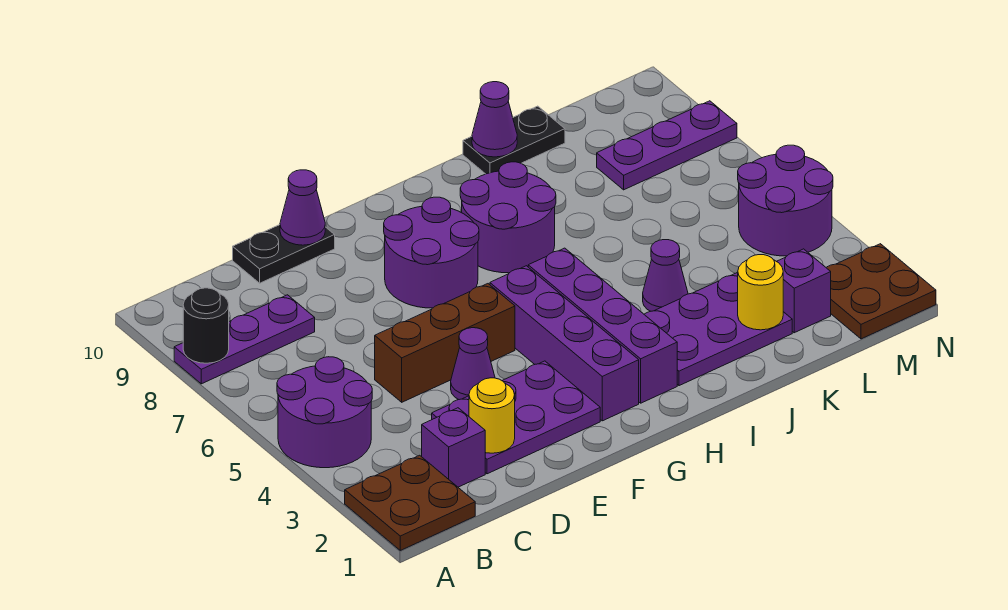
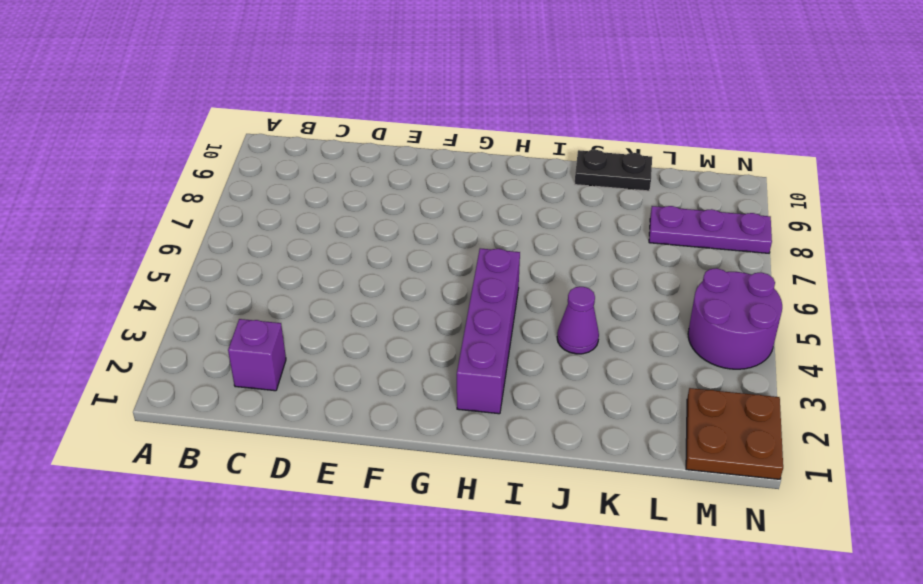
none -> brown plate A1:B2 level 1
none -> purple round brick A4:B5 level 1
none -> purple plate A8:C8 level 1

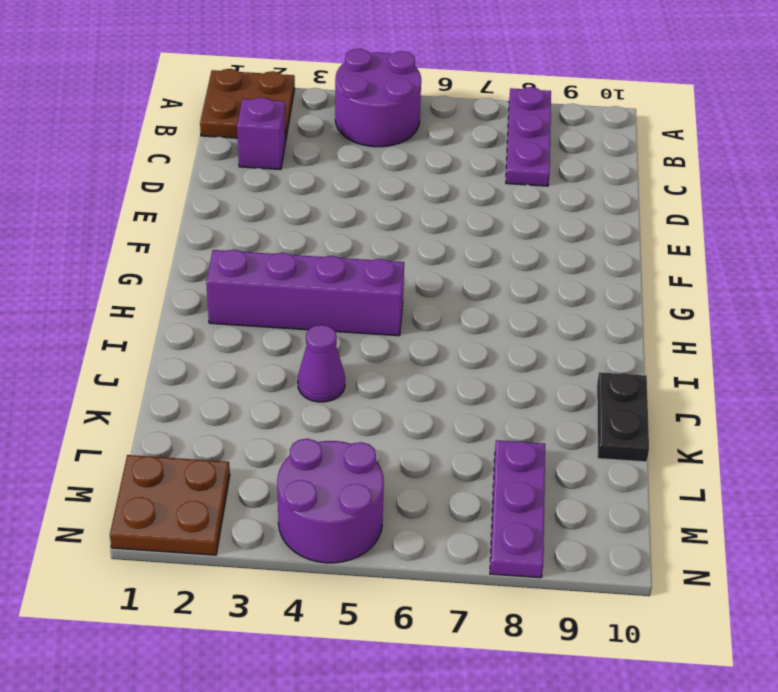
none -> purple plate D2:F3 level 1
none -> brown brick D5:F5 level 1
none -> black plate D10:E10 level 1

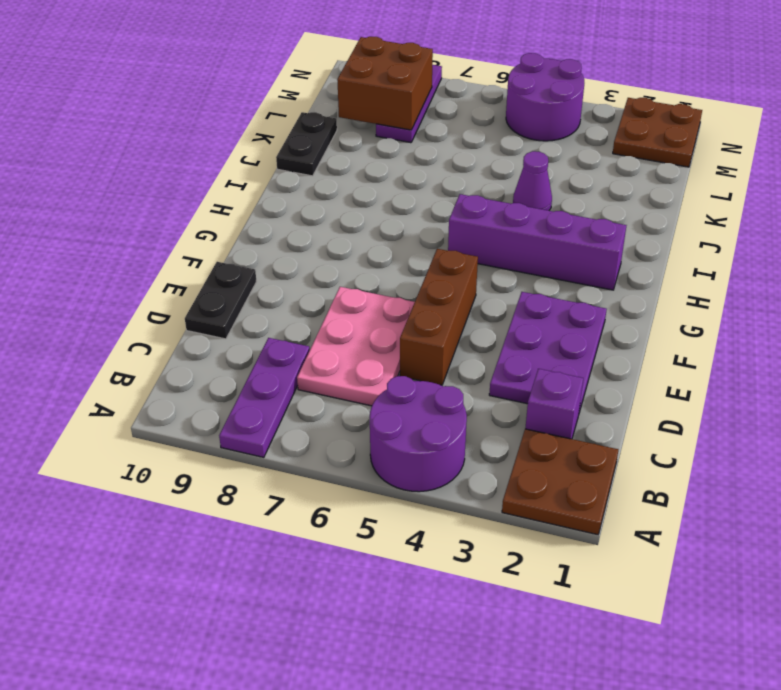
pink plate C6:E7 level 1 -> none
brown brick L8:M9 level 2 -> none
none -> purple cone E4 level 1
none -> purple round brick F7:G8 level 1
none -> purple brick G2:G5 level 1

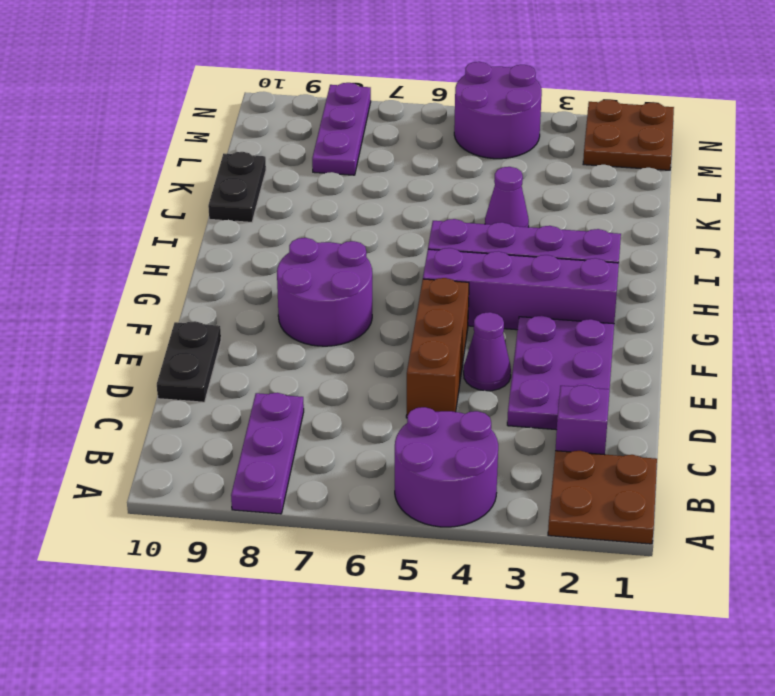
none -> purple round brick H7:I8 level 1
none -> purple plate I2:K3 level 1
none -> purple brick L2 level 1

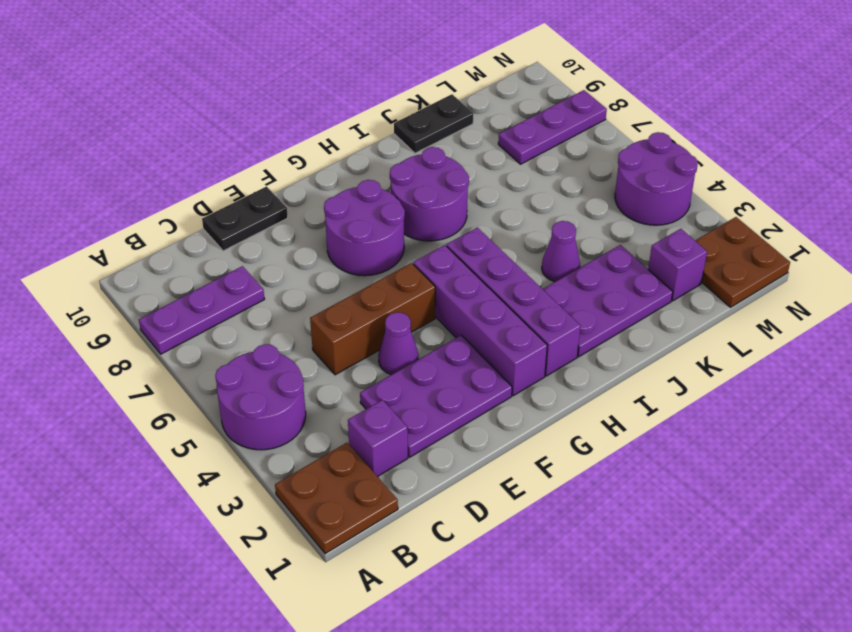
none -> black round brick A8 level 2
none -> yellow round brick D2 level 2
none -> purple cone E10 level 2

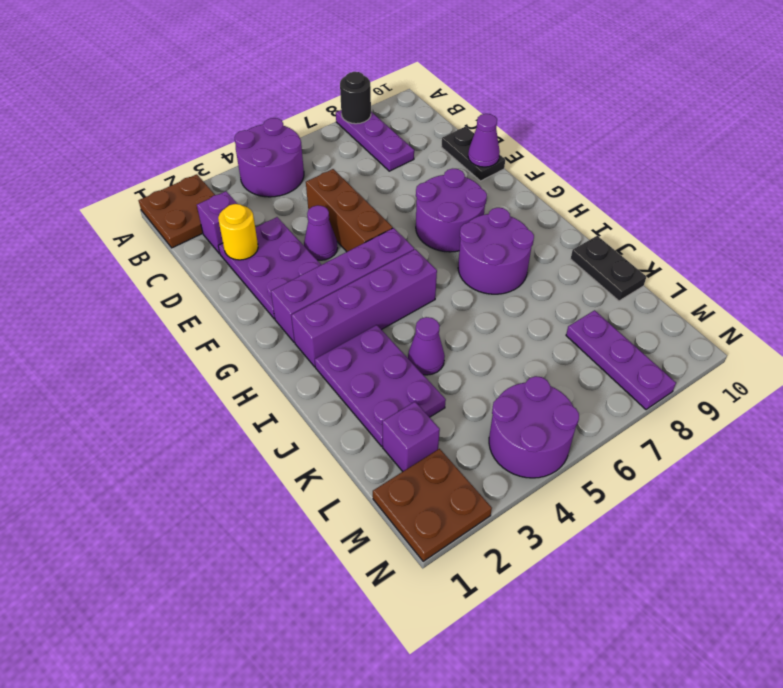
none -> purple cone J10 level 2
none -> yellow round brick K2 level 2

